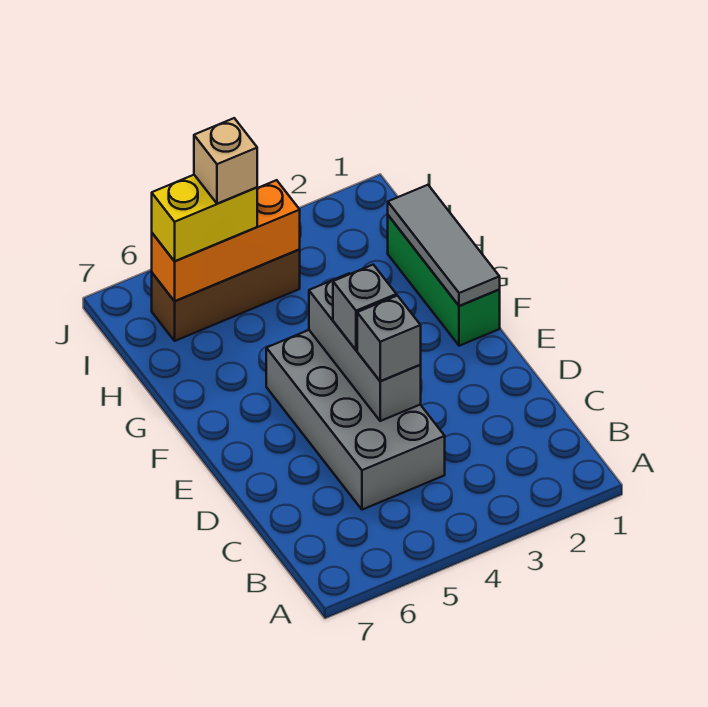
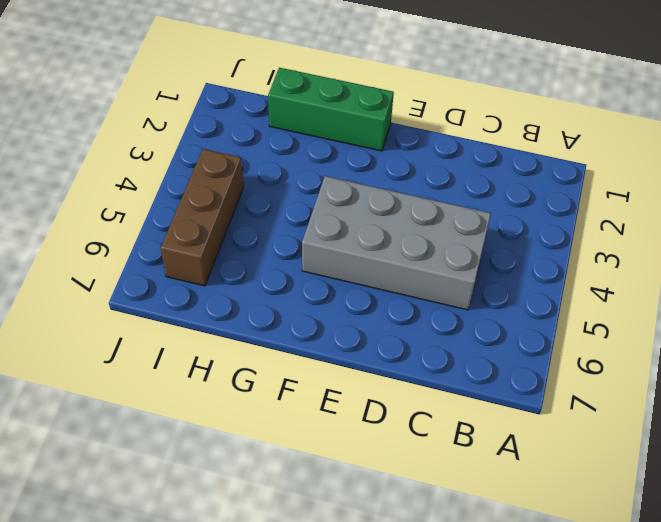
none -> grey brick D4:F4 level 2
none -> grey tile F1:H1 level 2

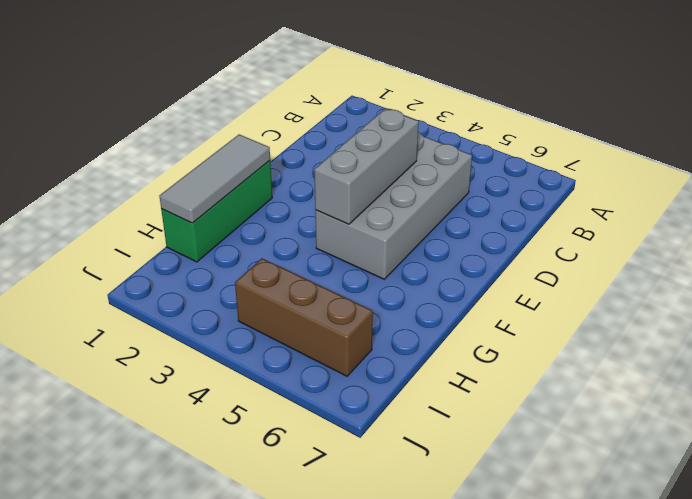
none -> orange brick I4:I6 level 2
none -> grey brick D4 level 3

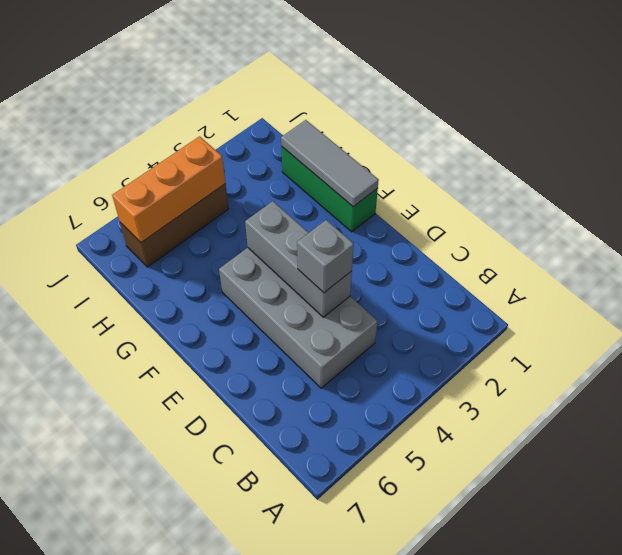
none -> grey brick E4 level 3
none -> yellow brick I5:I6 level 3

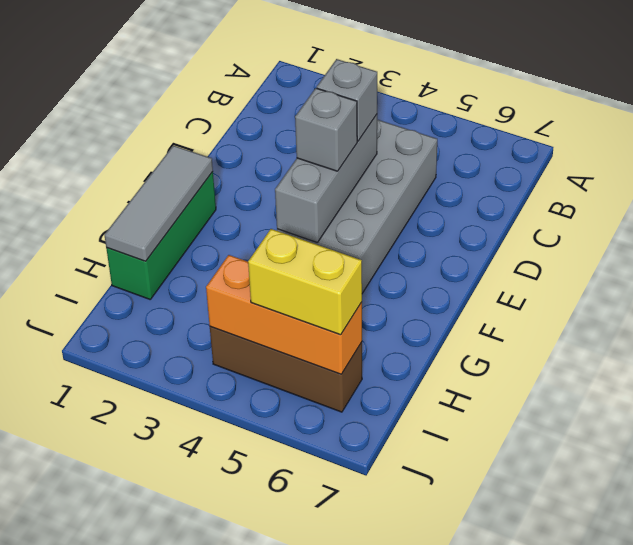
none -> tan brick I5 level 4

